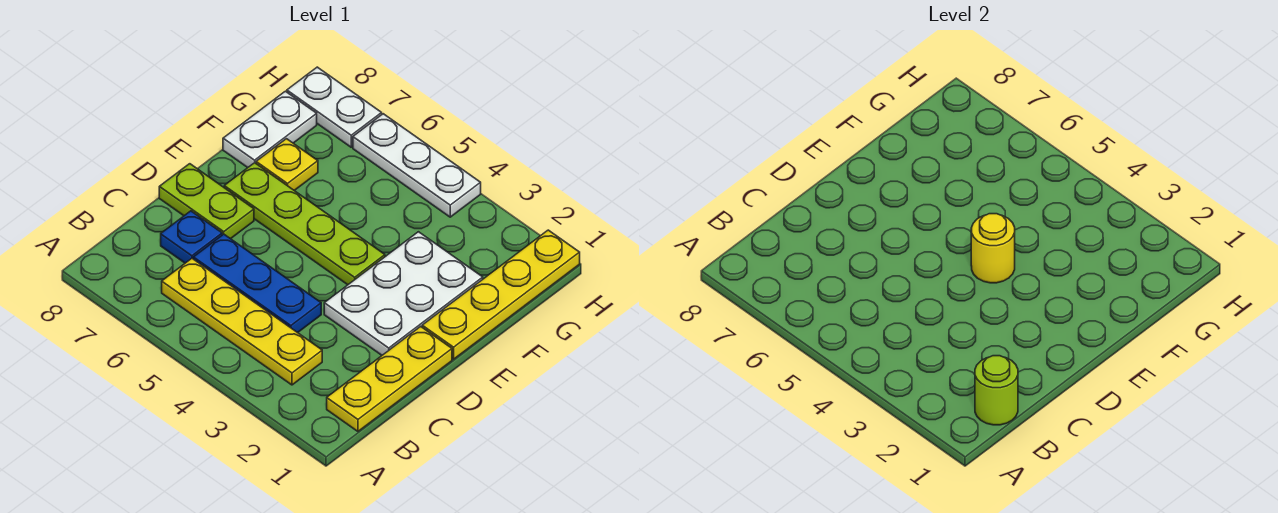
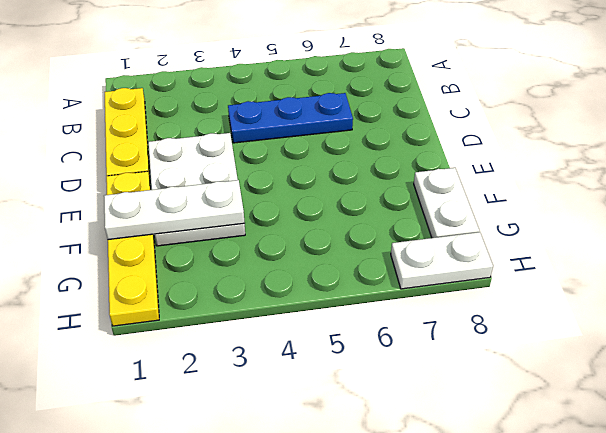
white plate F1:F3 level 2 -> white plate H4:H6 level 1
none -> yellow plate B3:B6 level 1
none -> blue plate C7 level 1
none -> lime plate D7:D8 level 1

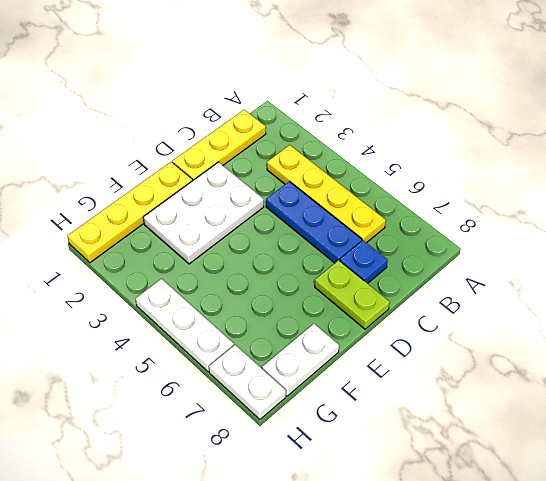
none -> lime plate E4:E7 level 1
none -> yellow plate F7 level 1
none -> lime round brick B1 level 2

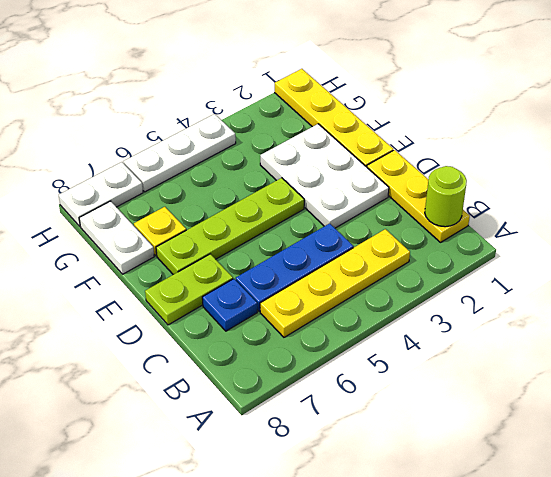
none -> yellow round brick E4 level 2

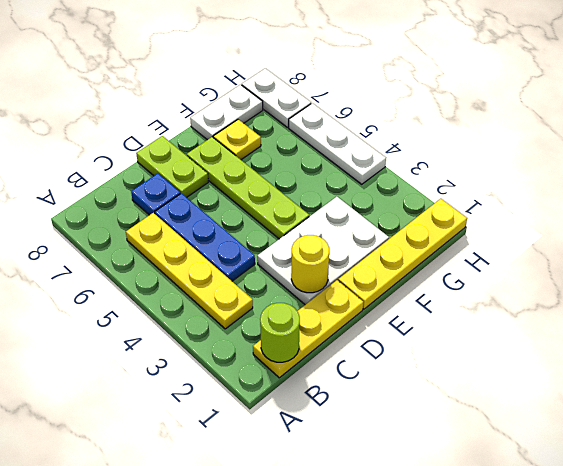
yellow round brick D2 level 2 -> yellow round brick E4 level 2

